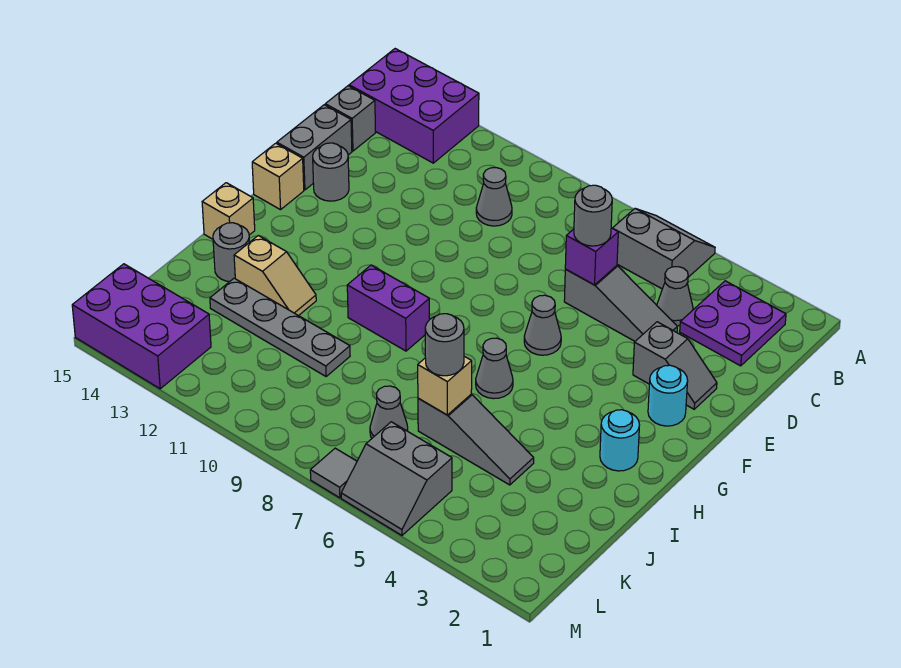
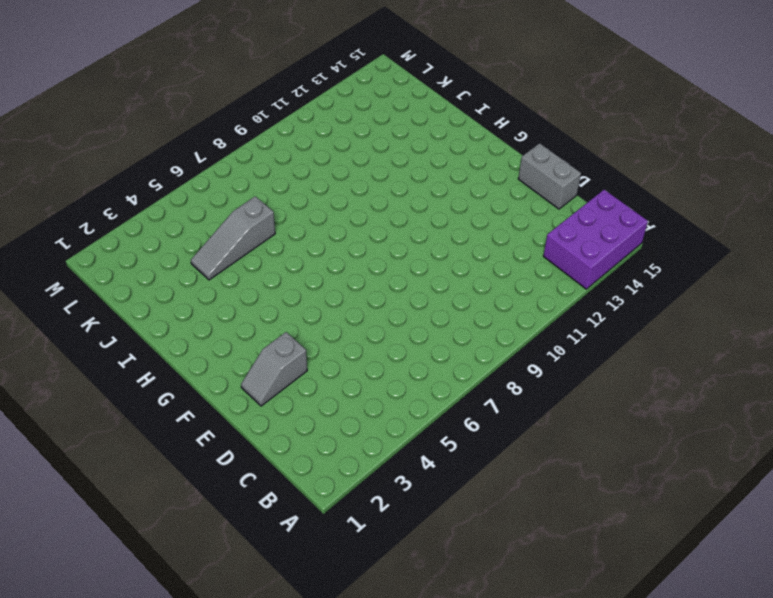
none -> grey slope A5:B6 level 1 top B
none -> purple plate B2:C3 level 1
none -> grey cone C4 level 1

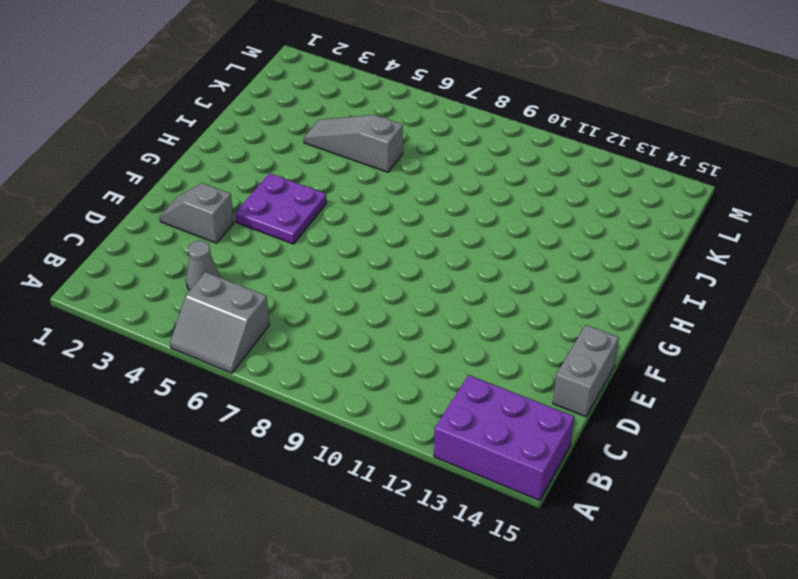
purple plate F4:G5 level 1 -> purple plate B2:C3 level 1
none -> grey cone C10 level 1
none -> grey brick C15 level 1
none -> grey slope D4:D6 level 1 top 6

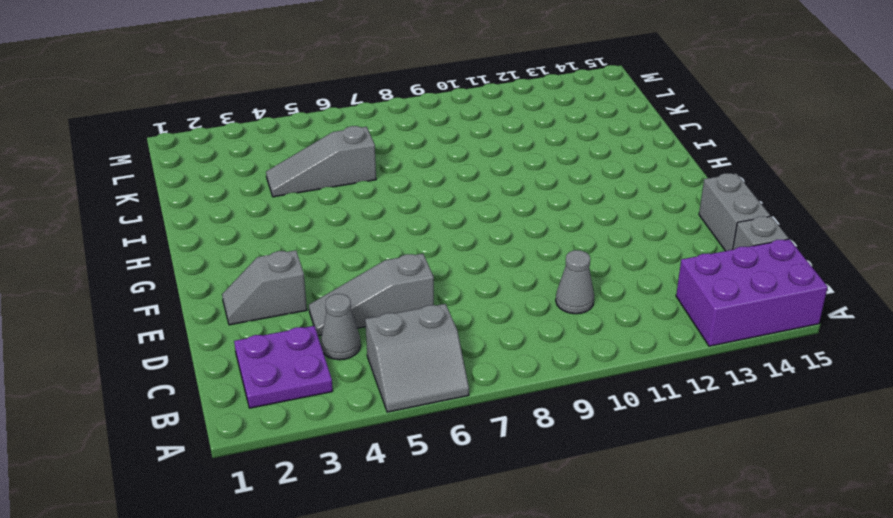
none -> grey round brick E14 level 1
none -> cyan round brick F2 level 1
none -> grey cone F6 level 1

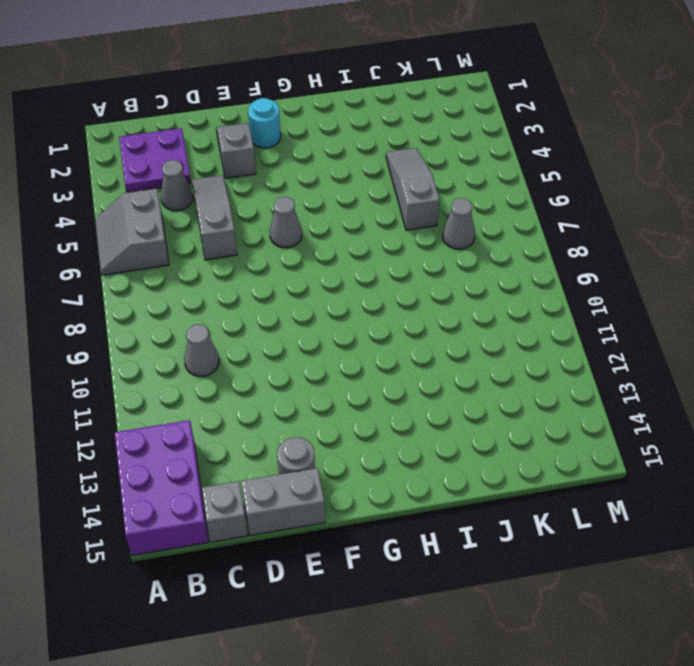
none -> tan brick F15 level 1
none -> cyan round brick H2 level 1
none -> grey cone H6 level 1

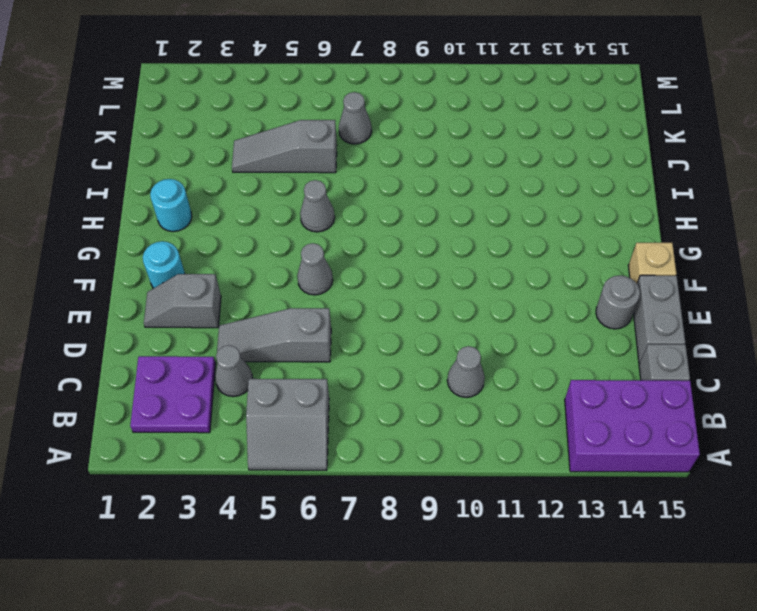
none -> purple brick H9:H10 level 1
none -> tan brick H15 level 1
none -> tan slope I12:I13 level 1 top 13

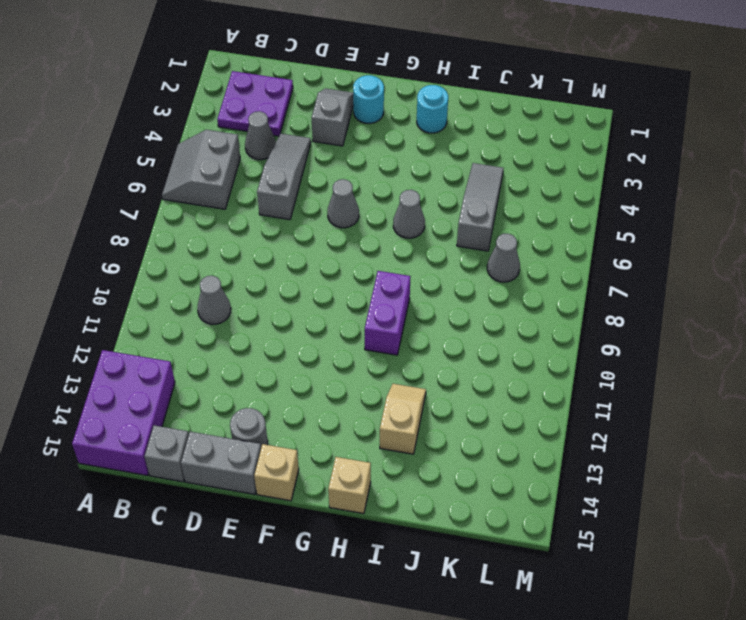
none -> grey round brick I14 level 1
none -> grey plate J10:J13 level 1
none -> grey slope L5:M6 level 1 top L

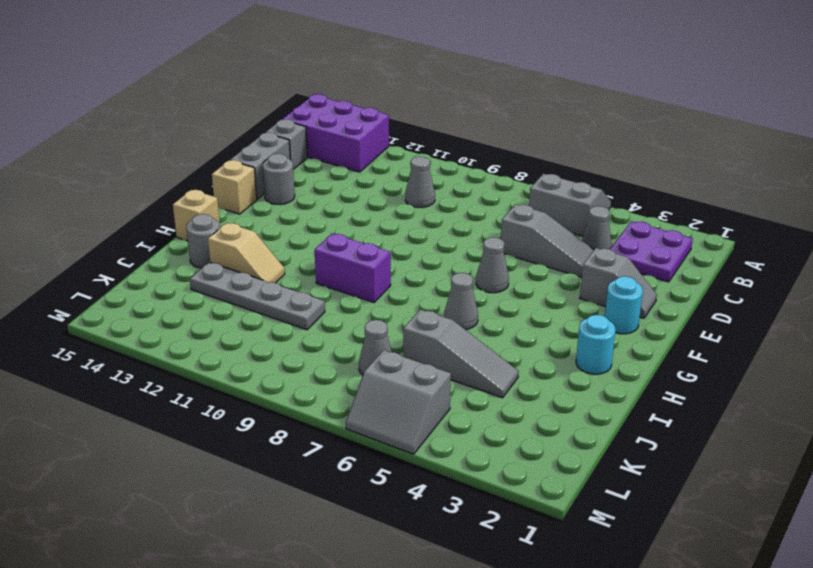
none -> purple brick L13:M15 level 1
none -> grey tile M7 level 1
none -> purple brick D6 level 2

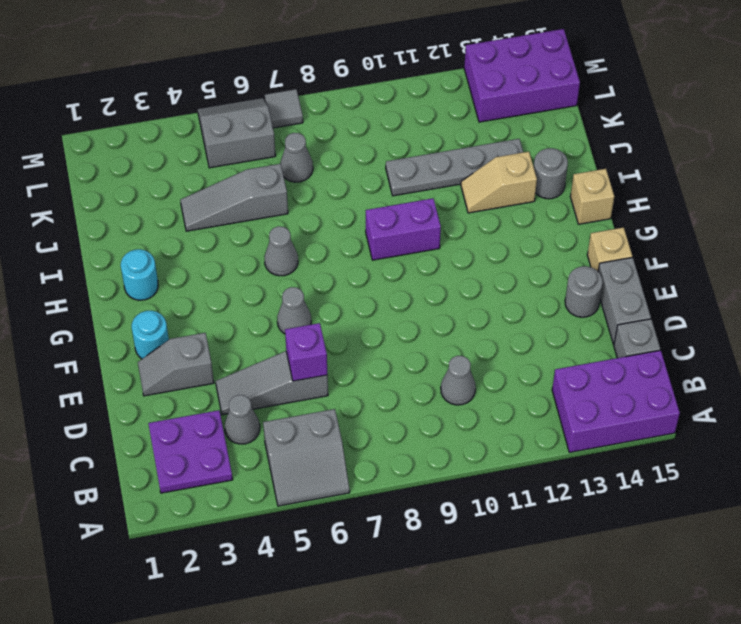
none -> tan brick J6 level 2
none -> grey round brick D6 level 3
none -> grey round brick J6 level 3

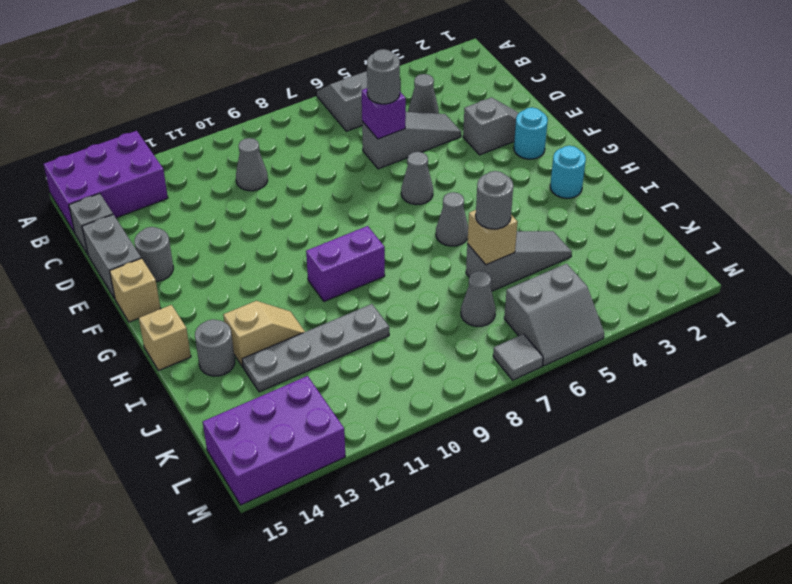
none -> purple plate B2:C3 level 1

